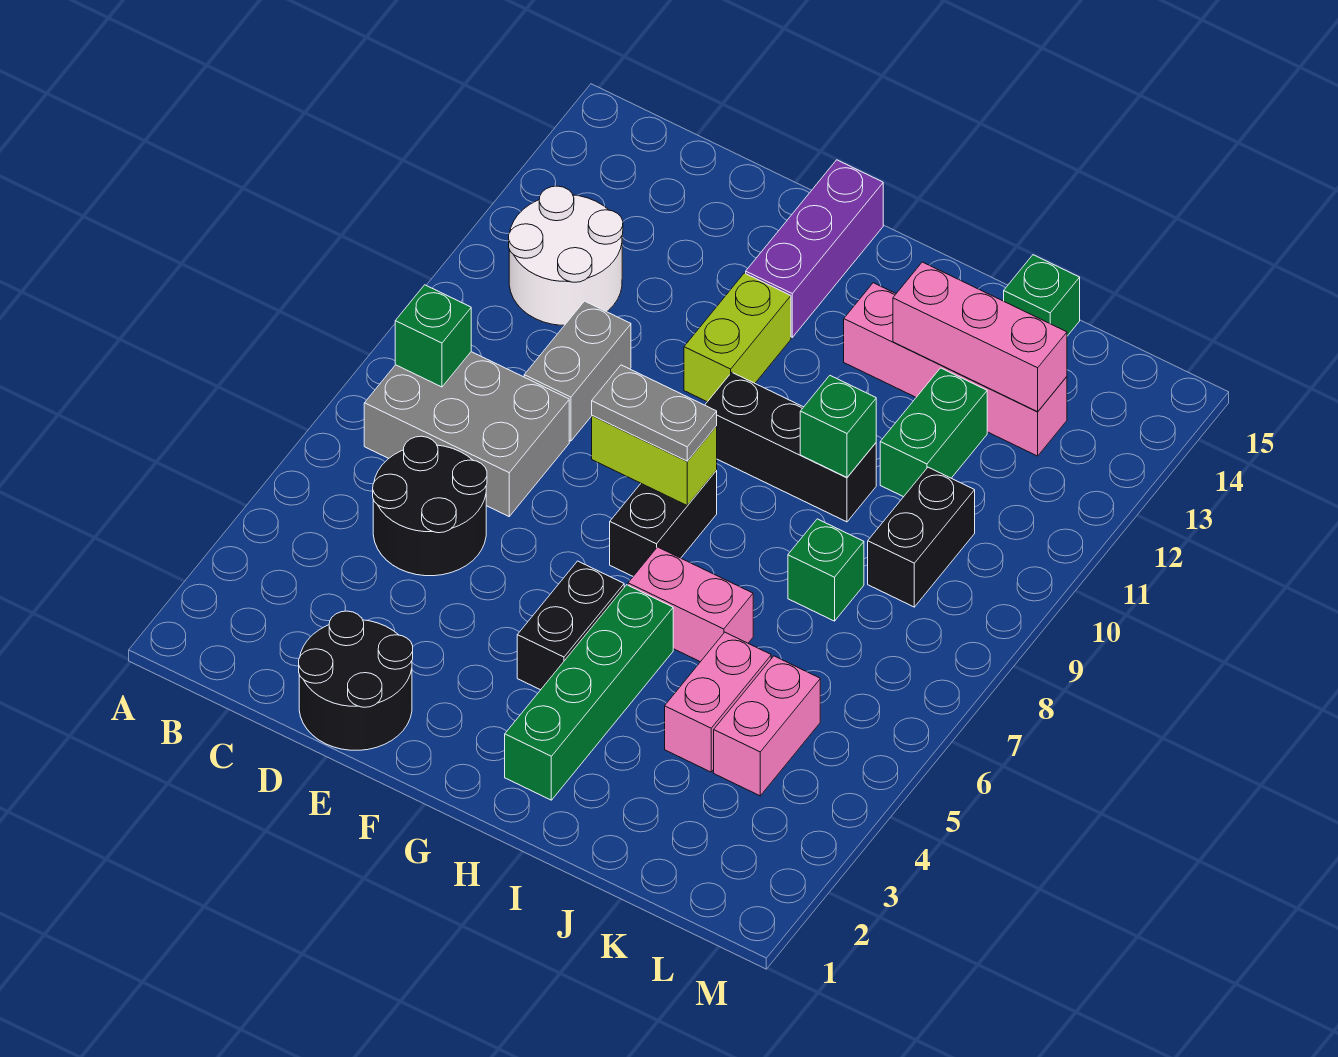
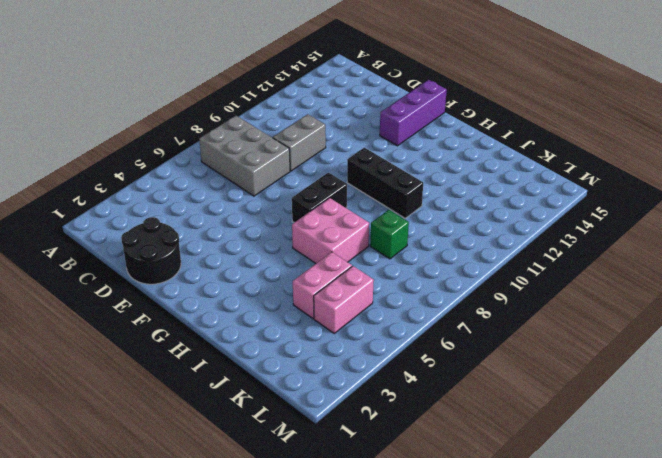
pink brick H6:I7 level 1 -> pink brick H6:I6 level 1
none -> white round brick B11:C12 level 1
none -> black round brick C5:D6 level 1
none -> lime brick F11:F12 level 1

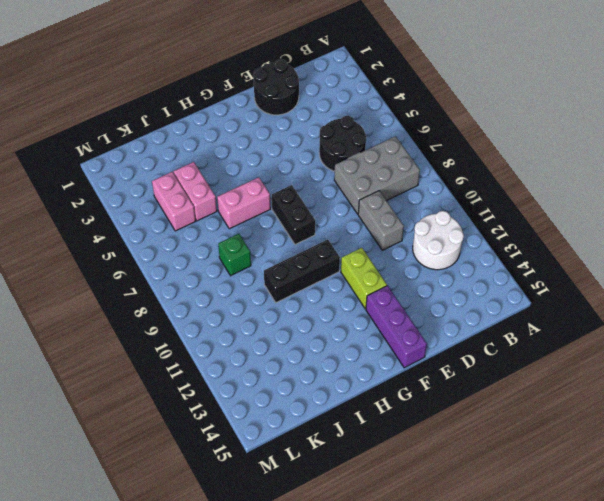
none -> black brick G4:G5 level 1
none -> green brick H2:H5 level 1
none -> pink brick H13:K13 level 1

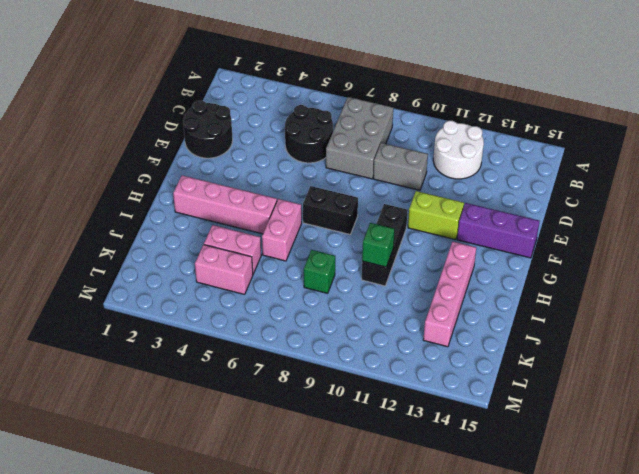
pink brick H2:H5 level 1 -> green brick H2:H5 level 1
none -> black brick G4:G5 level 1
none -> green brick J11:J12 level 1
none -> green brick J15 level 1

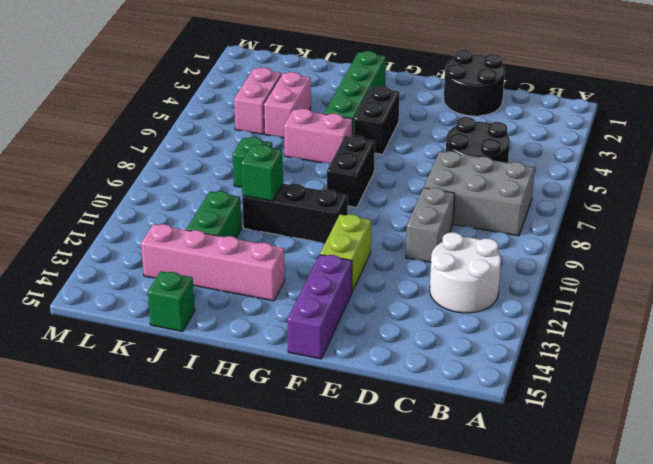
none -> black brick K9:K10 level 1
none -> green brick B8 level 2
none -> lime brick F8:G8 level 2

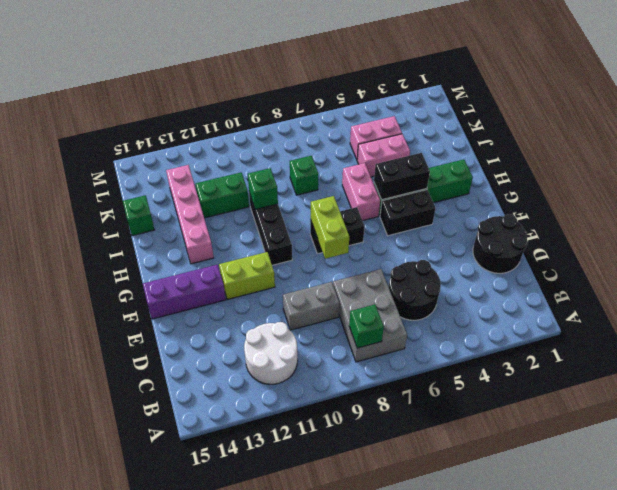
black brick H4:H5 level 2 -> black brick K9:K10 level 1
none -> pink brick I13:K13 level 2
none -> grey plate F8:G8 level 3

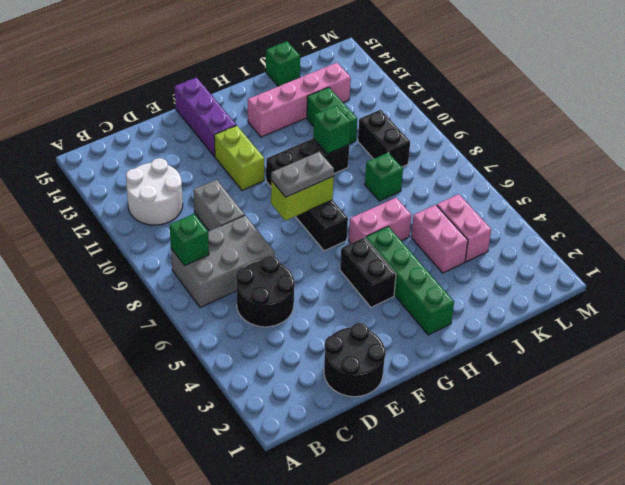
none -> pink brick I13:K13 level 2

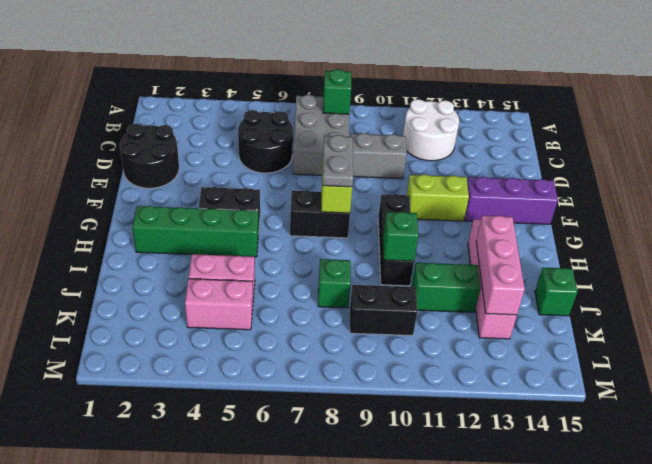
none -> pink brick H6:I6 level 1

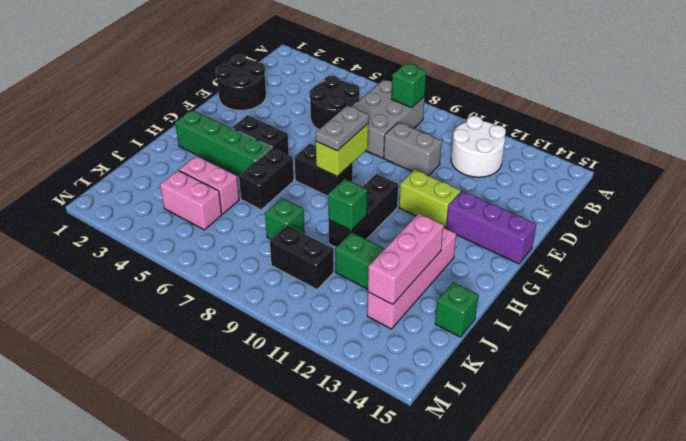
black brick H6:I6 level 1 -> pink brick H6:I6 level 1

